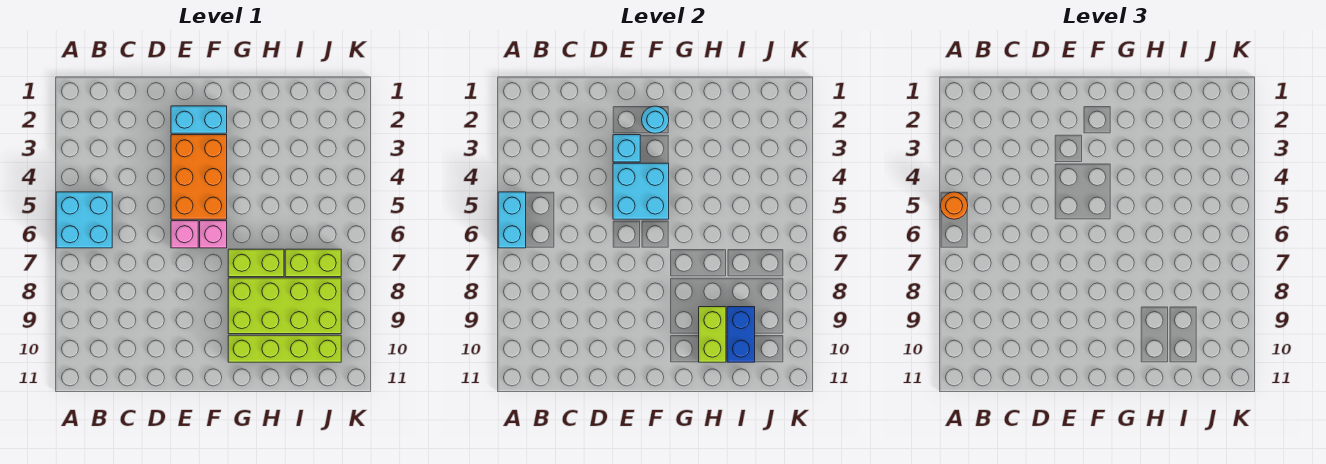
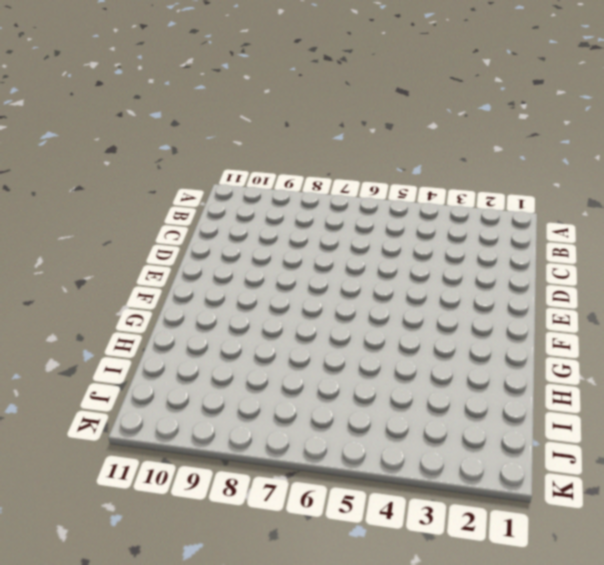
none -> cyan brick A5:B6 level 1
none -> cyan brick E2:F2 level 1
none -> orange brick E3:F5 level 1

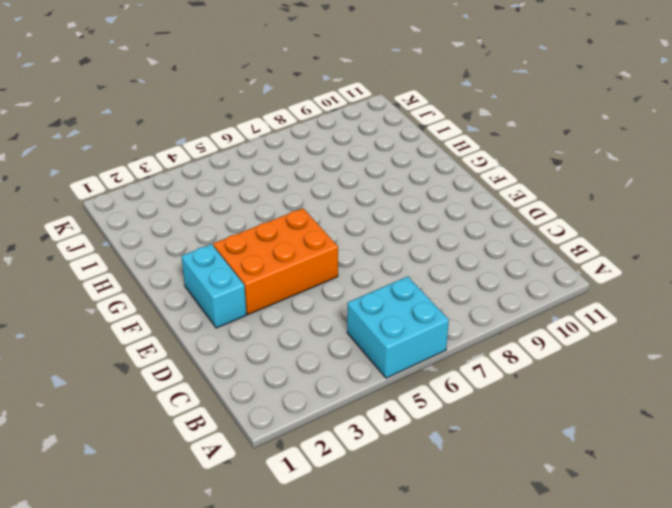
none -> pink brick E6 level 1
none -> pink brick F6 level 1
none -> lime brick G7:H7 level 1

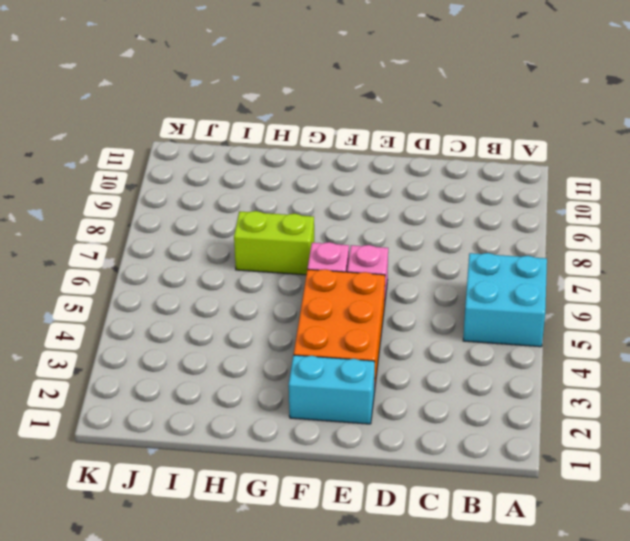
none -> lime brick G8:J9 level 1
none -> lime brick G10:J10 level 1
none -> lime brick I7:J7 level 1

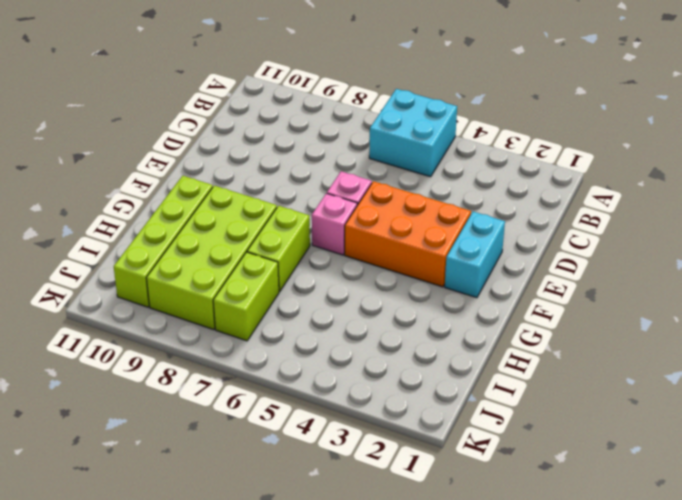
none -> cyan brick A5:A6 level 2
none -> cyan brick E3 level 2
none -> cyan brick E4:F5 level 2

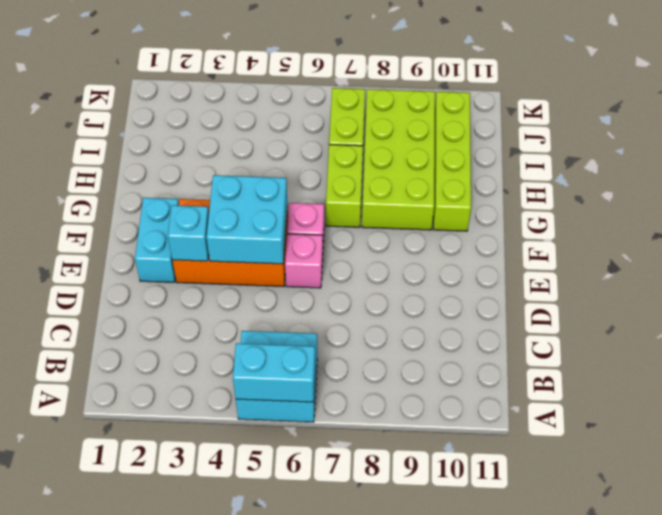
none -> cyan round brick F2 level 2
none -> lime brick H9:H10 level 2
none -> blue brick I9:I10 level 2

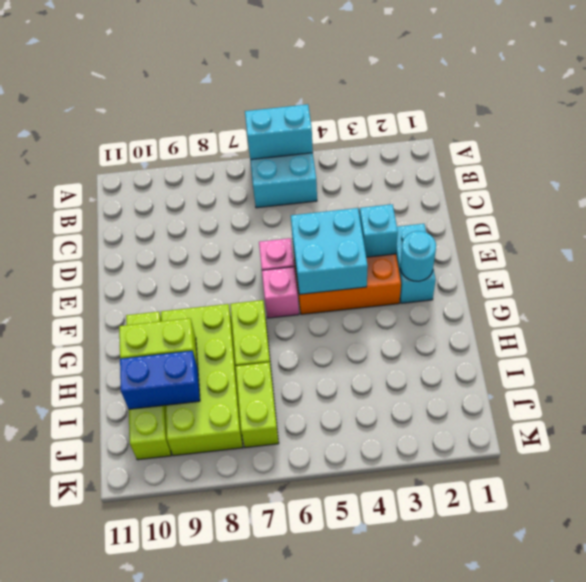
none -> orange round brick A5 level 3

